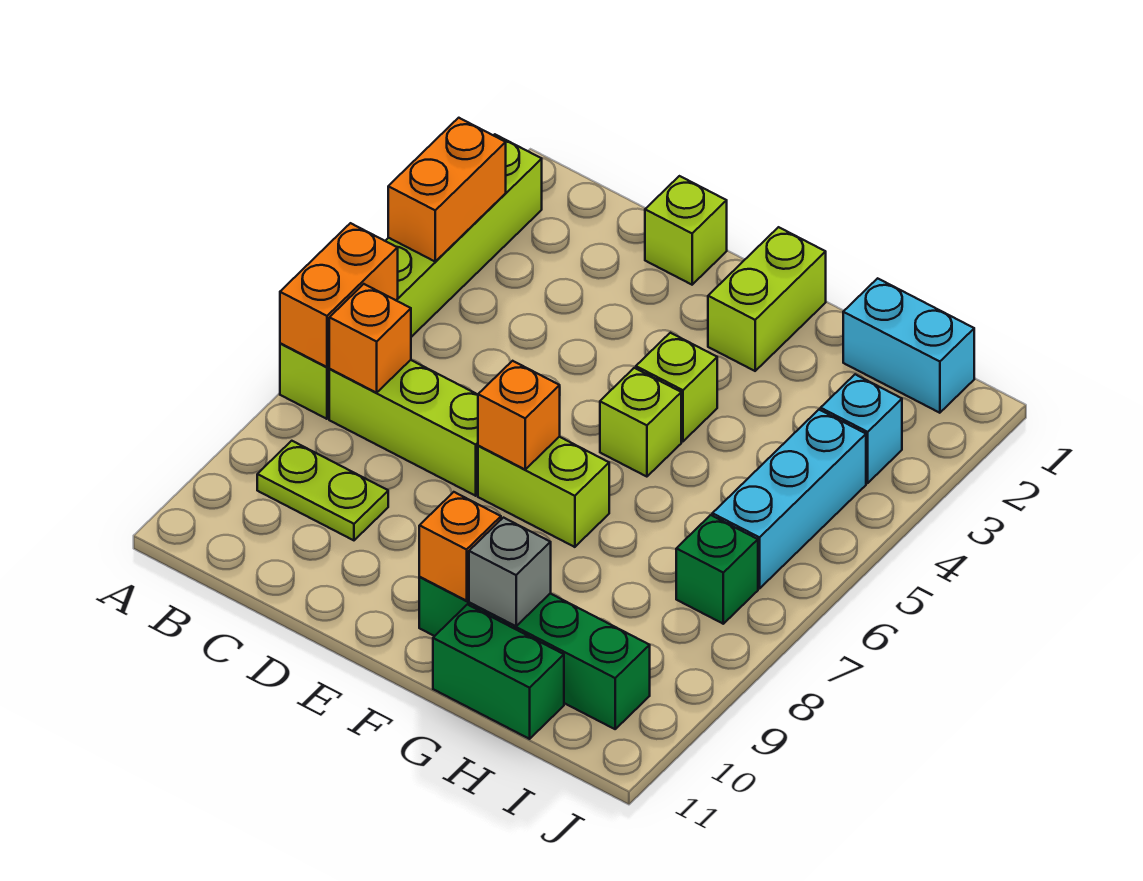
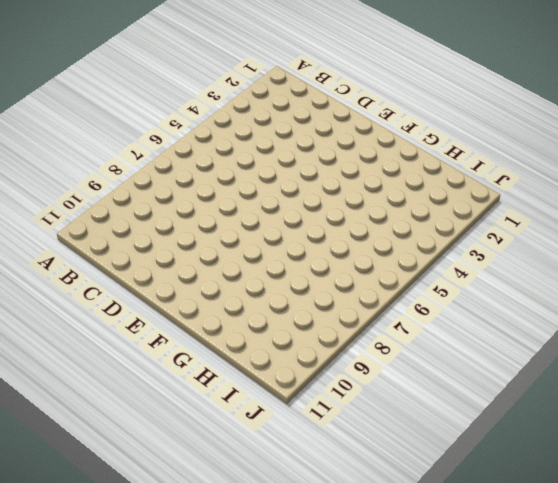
none -> lime brick A2:A7 level 1
none -> lime brick B7:D7 level 1
none -> lime plate B9:C9 level 1

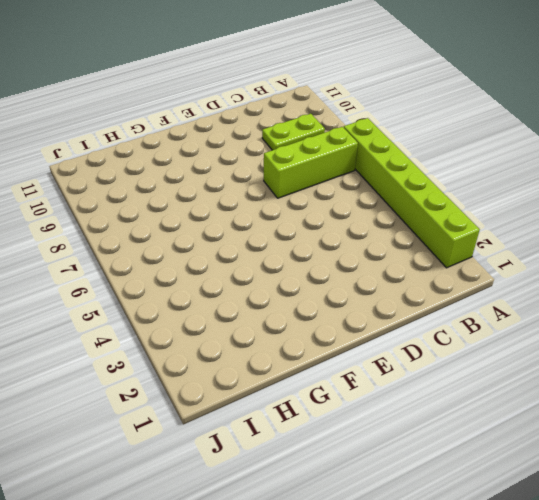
none -> lime brick D1 level 1
none -> lime brick E7:F7 level 1
none -> lime brick F1:F2 level 1

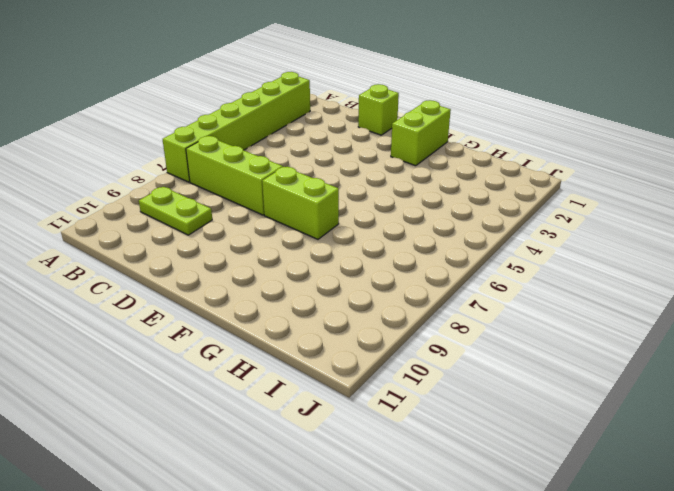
none -> lime brick F4 level 1
none -> lime brick F5 level 1
none -> green brick F10:I10 level 1

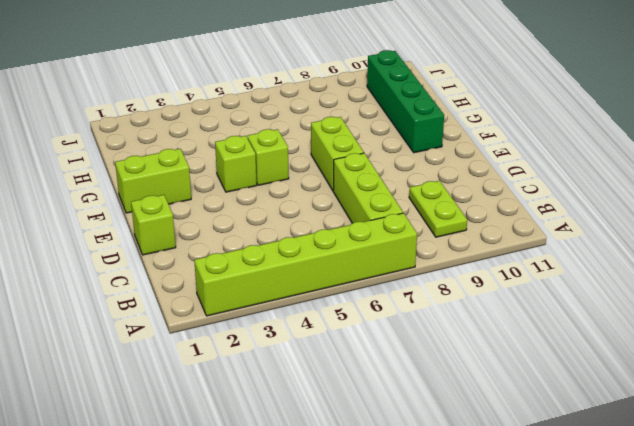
none -> green brick G11:H11 level 1
none -> cyan brick H1:I1 level 1
none -> cyan brick I3 level 1

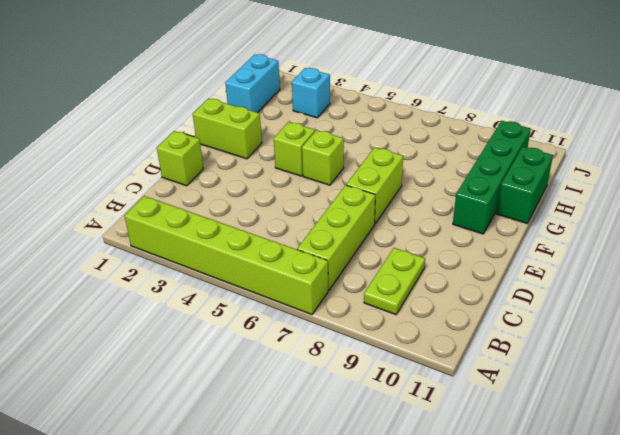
none -> cyan brick I4:I6 level 1
none -> green brick I7 level 1
none -> orange brick A3:A4 level 2

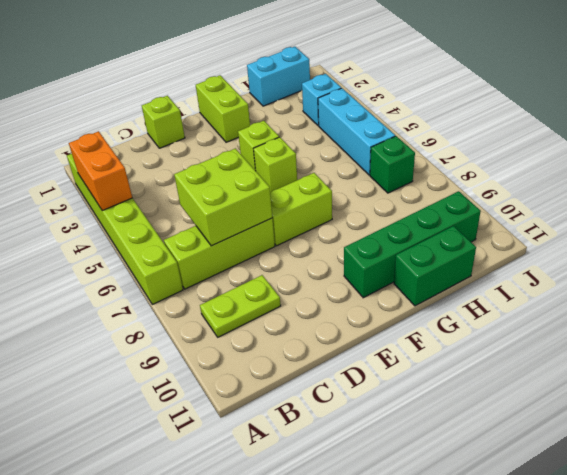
lime brick C6:D7 level 2 -> none
none -> orange brick A6:A7 level 2
none -> orange brick B7 level 2
none -> orange brick E7 level 2

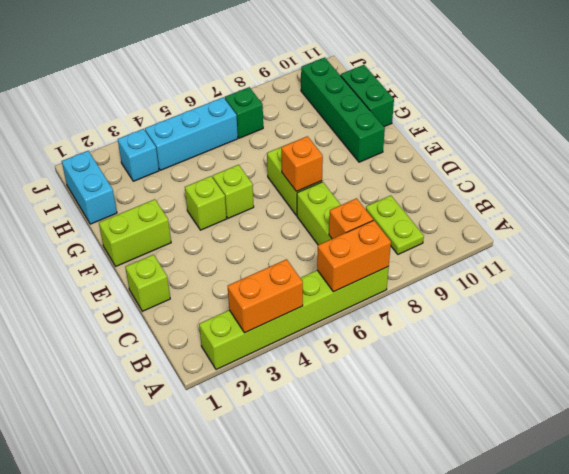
none -> orange brick F10 level 2
none -> grey brick G10 level 2

